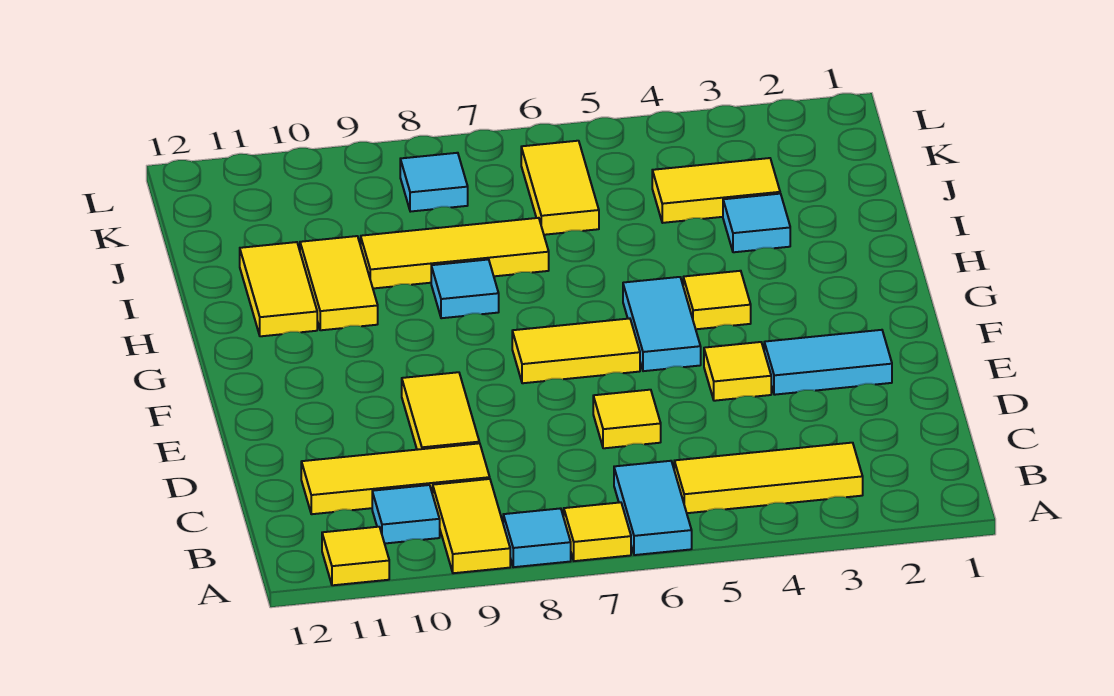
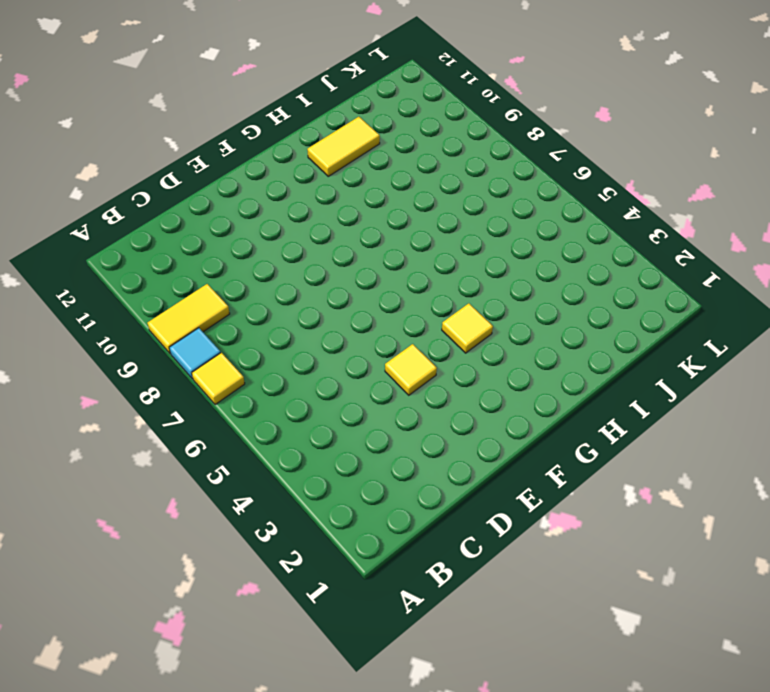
none -> cyan tile A6:B6 level 1
none -> yellow tile A11 level 1
none -> yellow tile B3:B5 level 1

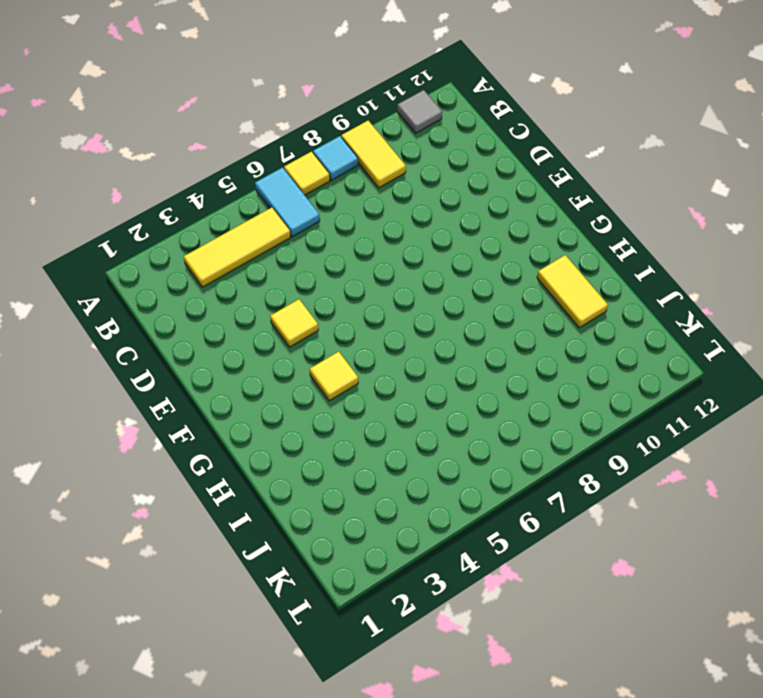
grey tile A11 level 1 -> yellow tile A11 level 1
none -> cyan tile B10 level 1
none -> yellow tile C9:C11 level 1
none -> yellow tile D6 level 1

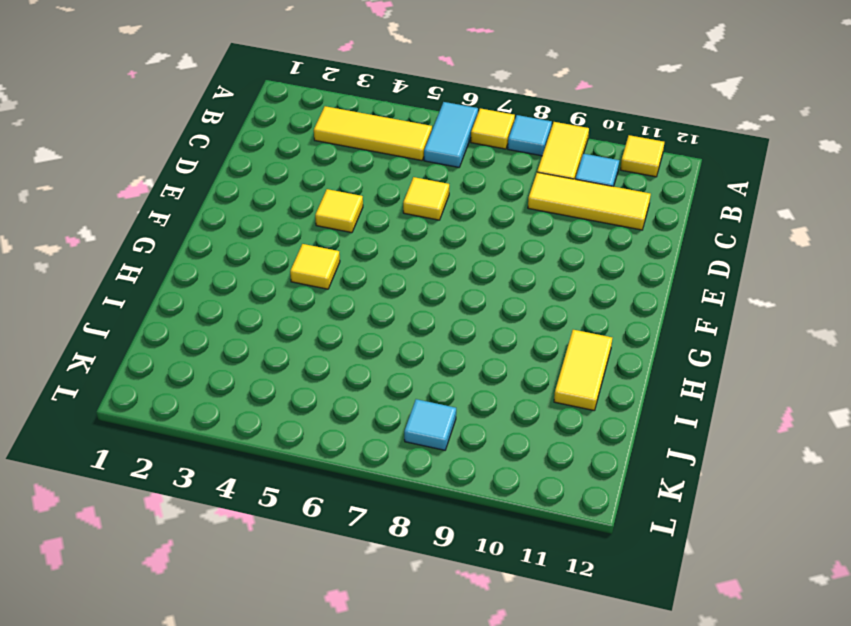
none -> yellow tile D9:E9 level 1
none -> cyan tile E2:E3 level 1
none -> cyan tile F5:G5 level 1

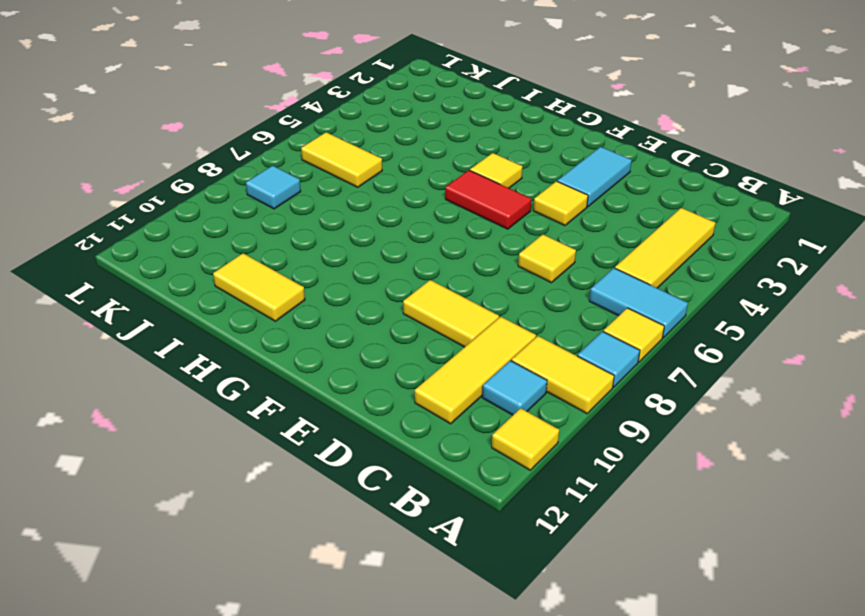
red tile F5:G5 level 1 -> cyan tile F5:G5 level 1
none -> yellow tile F6:F7 level 1
none -> cyan tile H8 level 1
none -> yellow tile H10:I10 level 1

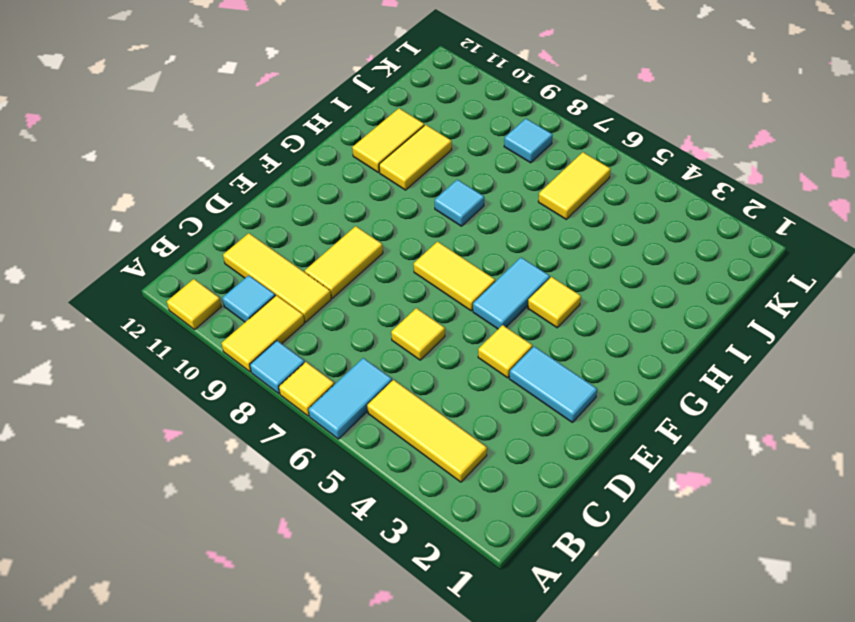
none -> cyan tile I3 level 1
none -> yellow tile I7:I9 level 1
none -> yellow tile J3:J4 level 1

